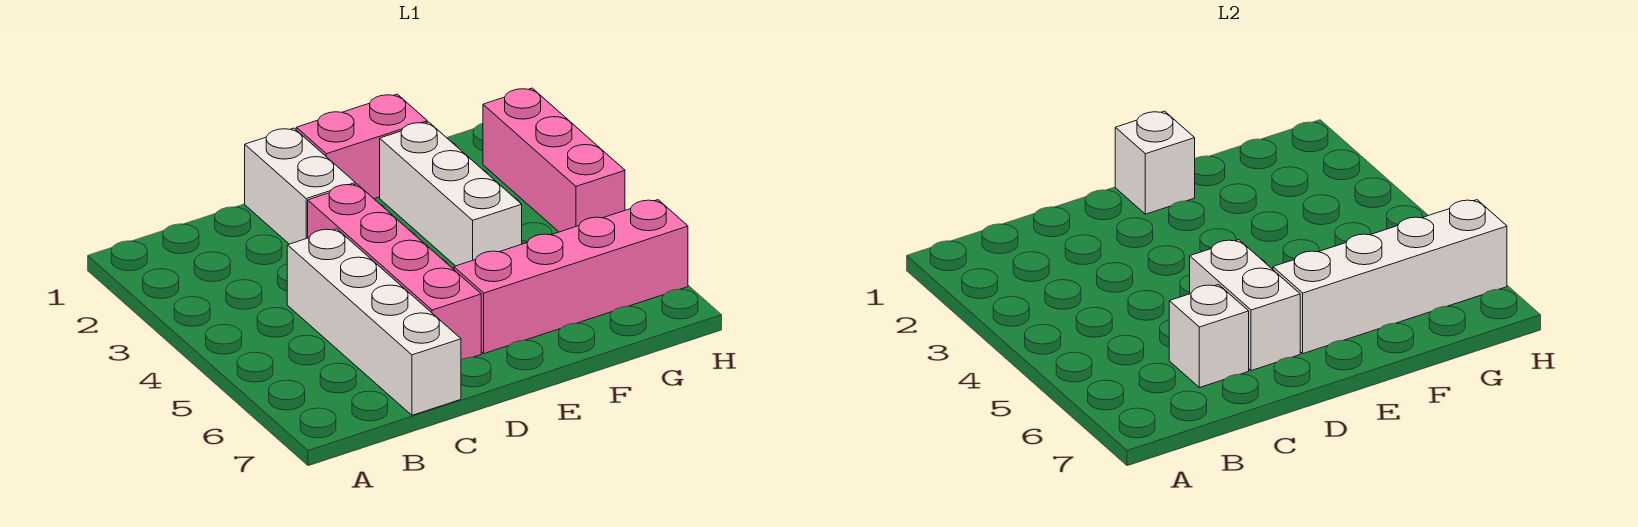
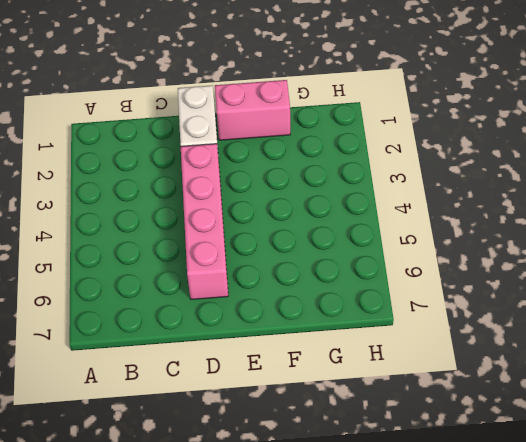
none -> white brick C4:C7 level 1
none -> pink brick E6:H6 level 1

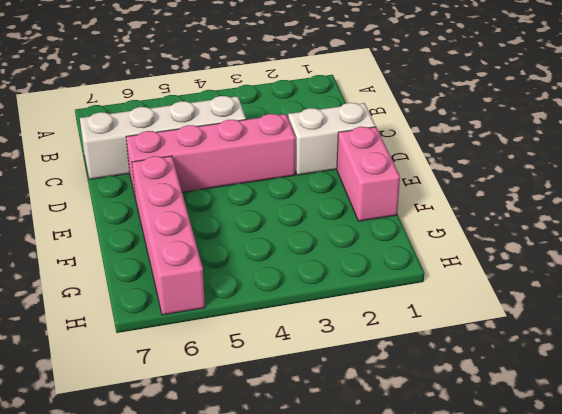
none -> white brick F2:F4 level 1
none -> pink brick H2:H4 level 1

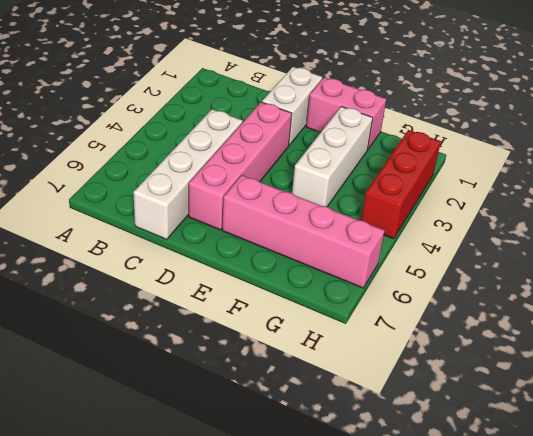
red brick H2:H4 level 1 -> pink brick H2:H4 level 1
none -> white brick C6 level 2
none -> white brick D5:D6 level 2

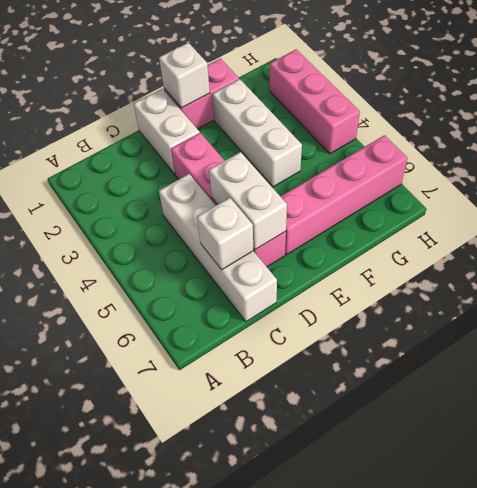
none -> white brick E6:H6 level 2

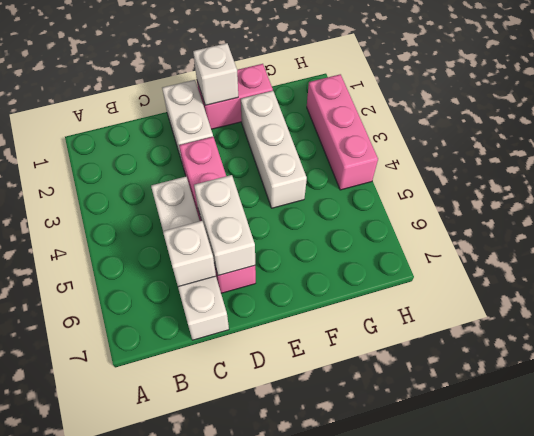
none -> pink brick E6:H6 level 1
none -> white brick E6:H6 level 2

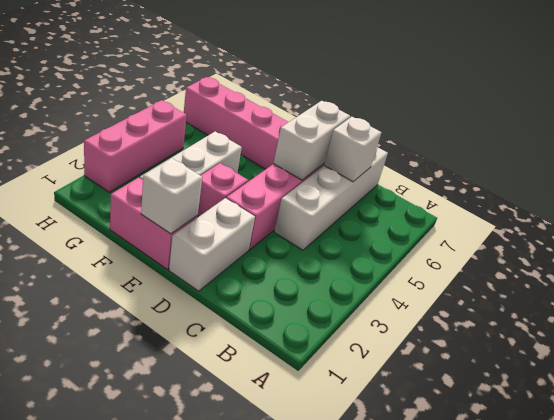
pink brick E3 level 1 -> none
none -> white brick E6:H6 level 2

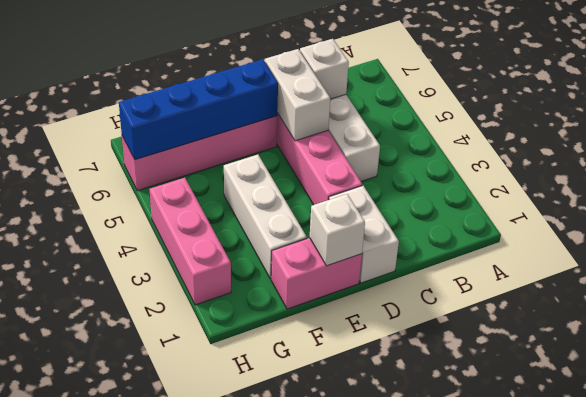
blue brick E6:H6 level 2 -> white brick E6:H6 level 2

